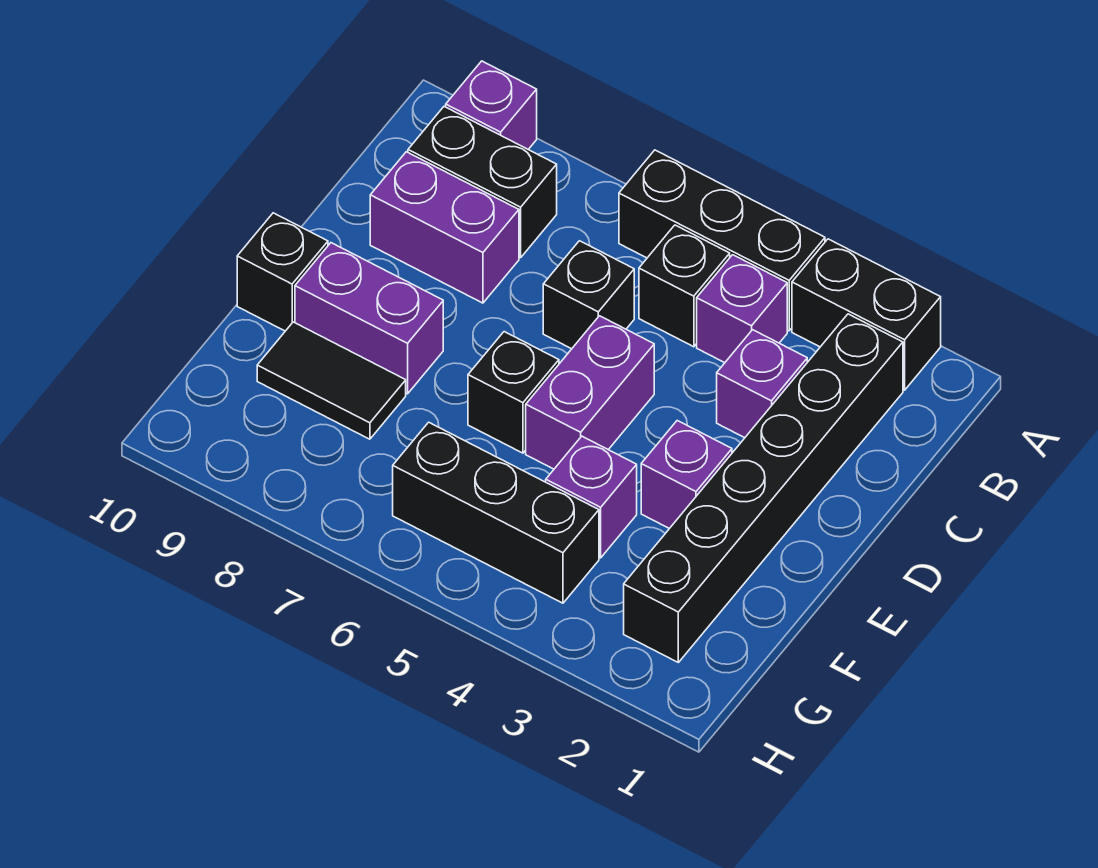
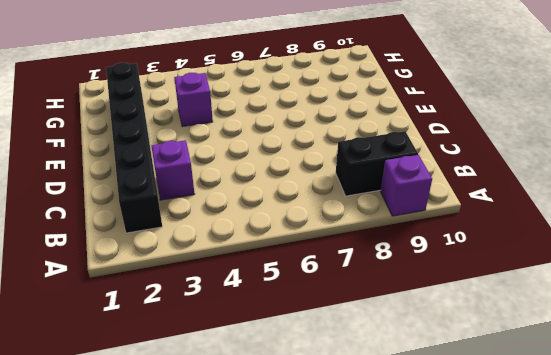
none -> black brick A2:A3 level 1
none -> black brick A4:A6 level 1
none -> purple brick B4 level 1

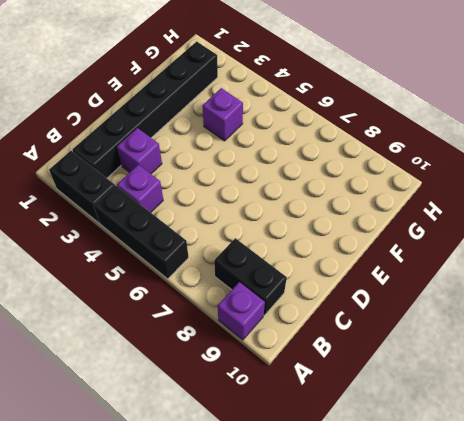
none -> black brick B5 level 1
none -> black brick C6 level 1
none -> purple brick C8:C9 level 1

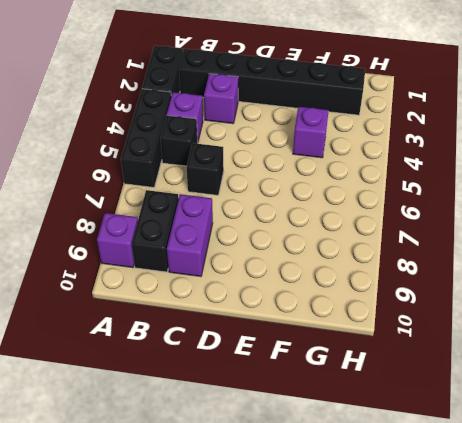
none -> purple brick D5:E5 level 1
none -> purple brick E3 level 1
none -> black brick E6 level 1

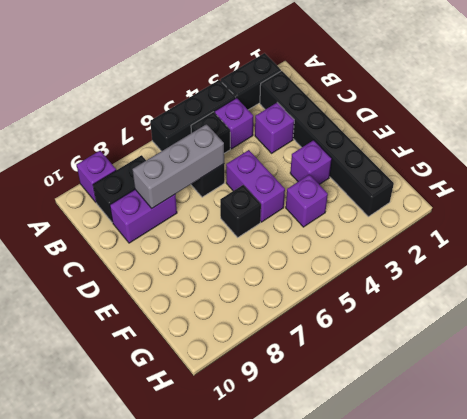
grey brick C6:C8 level 2 -> none
none -> purple brick E8:E9 level 1
none -> black brick E10 level 1
none -> black tile F8:F9 level 1

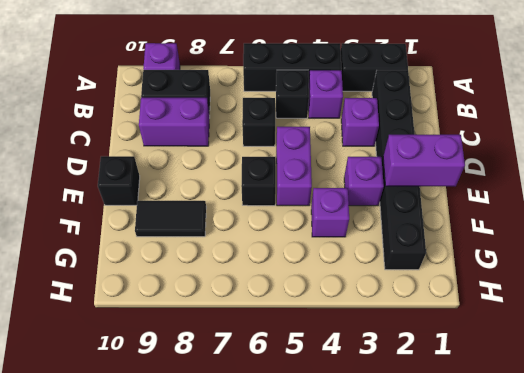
purple brick E1:E2 level 2 -> purple brick E8:E9 level 1
none -> black brick G4:G6 level 1

